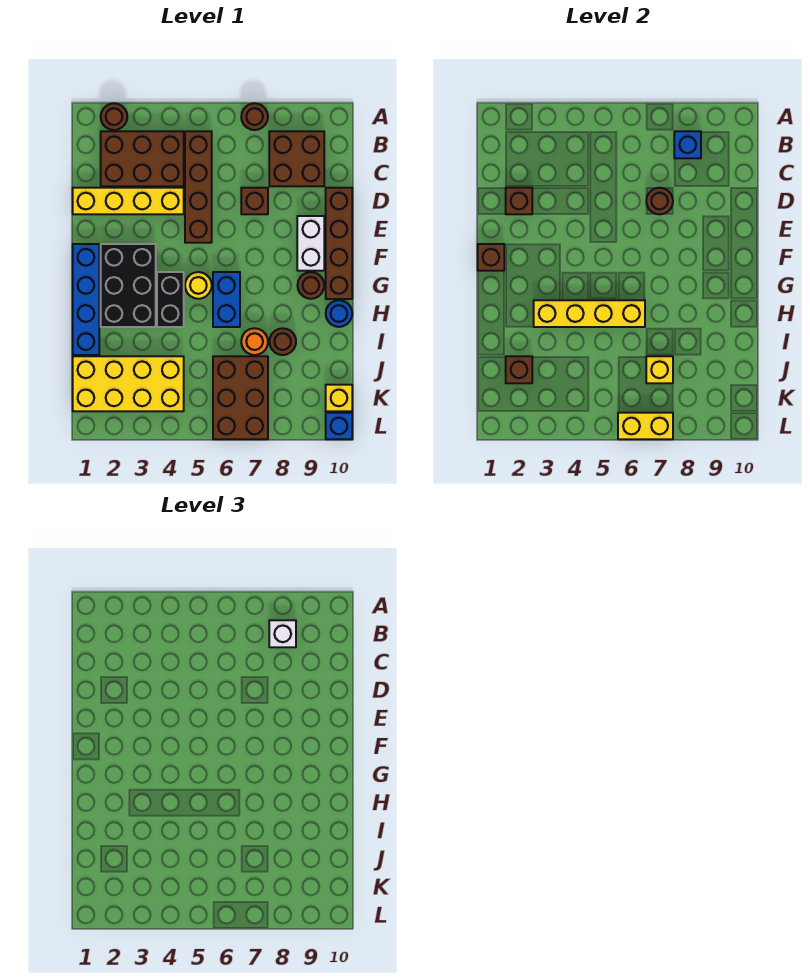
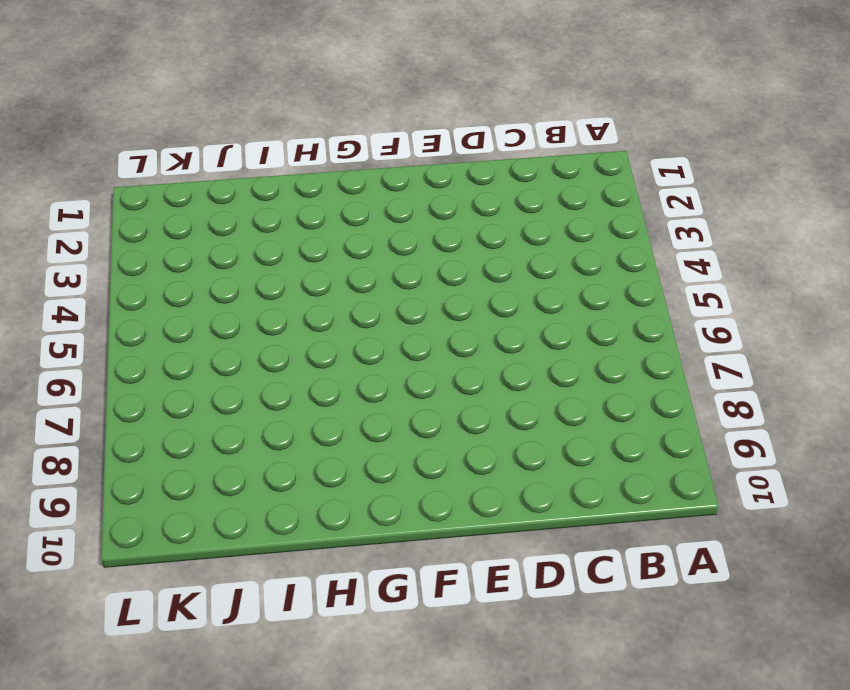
none -> brown round brick A2 level 1
none -> brown round brick A7 level 1
none -> brown brick B2:C4 level 1
none -> brown brick B5:E5 level 1

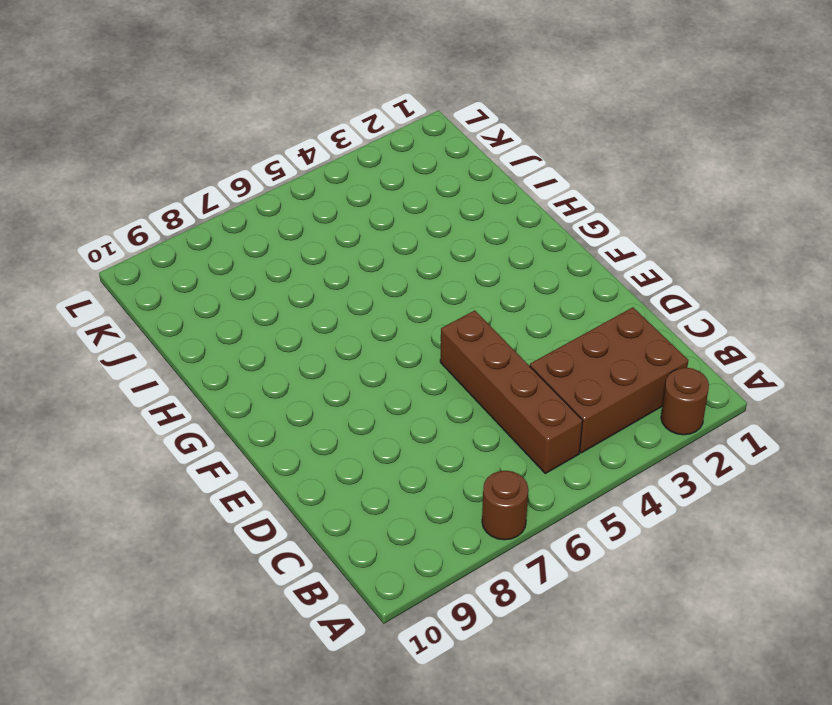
none -> brown brick B8:C9 level 1
none -> yellow brick D1:D4 level 1
none -> brown brick D7 level 1
none -> brown brick D10:G10 level 1

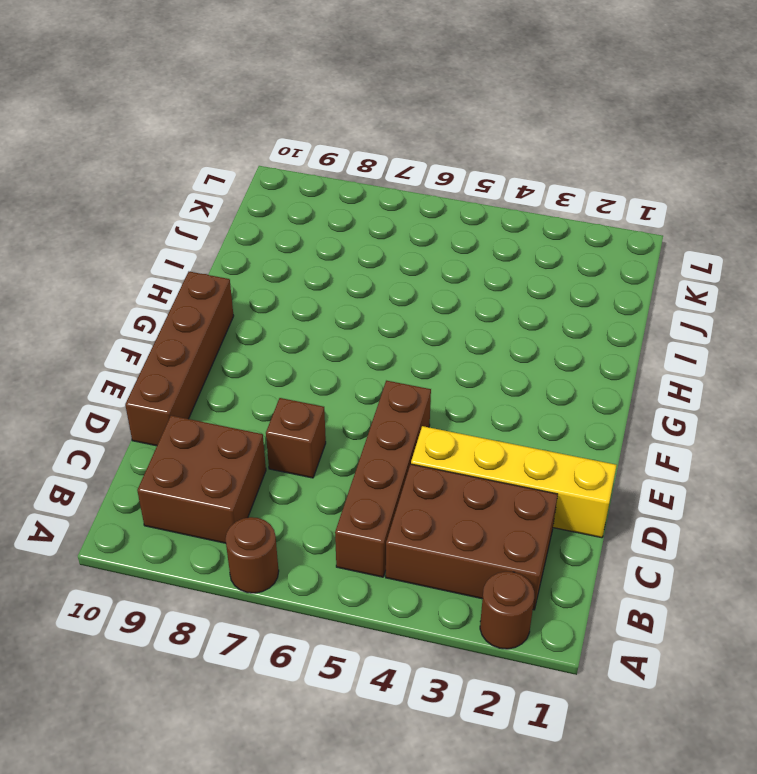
none -> white brick E9:F9 level 1
none -> blue brick F1:I1 level 1
none -> black brick F2:H3 level 1
none -> black brick G4:H4 level 1

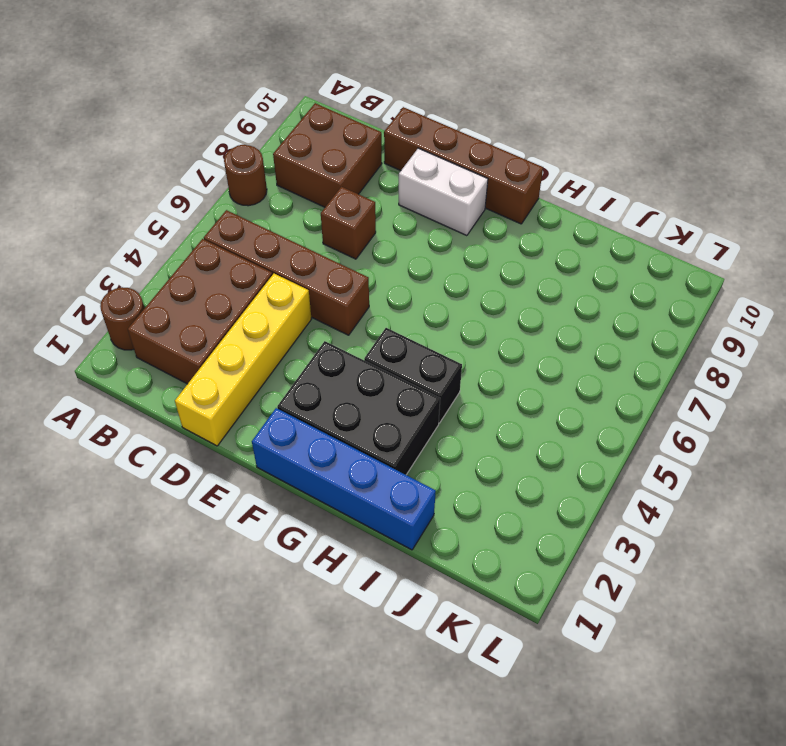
none -> yellow round brick G5 level 1
none -> blue brick G6:H6 level 1
none -> brown round brick G9 level 1
none -> blue round brick H10 level 1

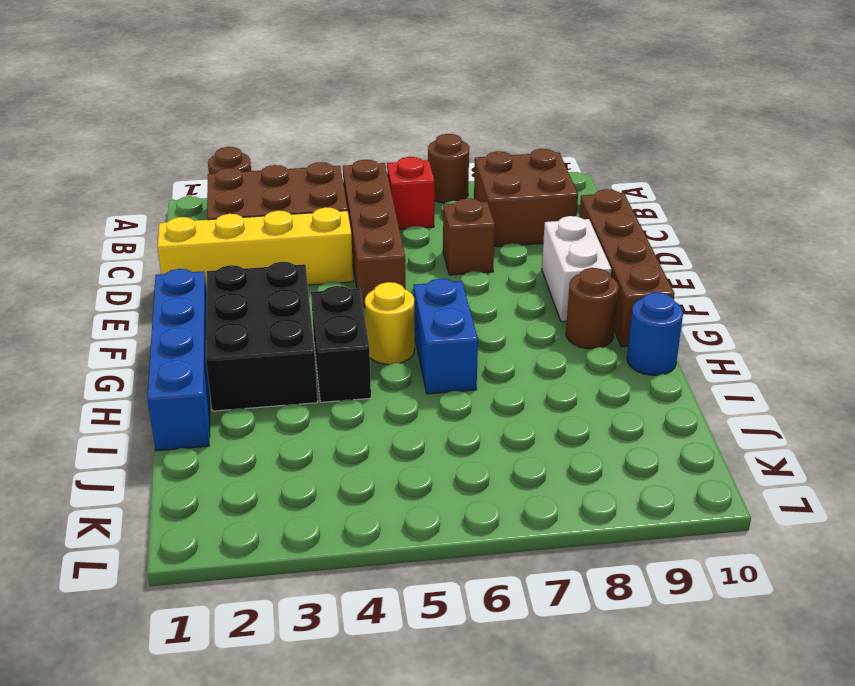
red brick B6 level 1 -> none
none -> orange round brick I7 level 1
none -> brown round brick I8 level 1
none -> yellow brick J1:K4 level 1
none -> brown brick J6:L7 level 1

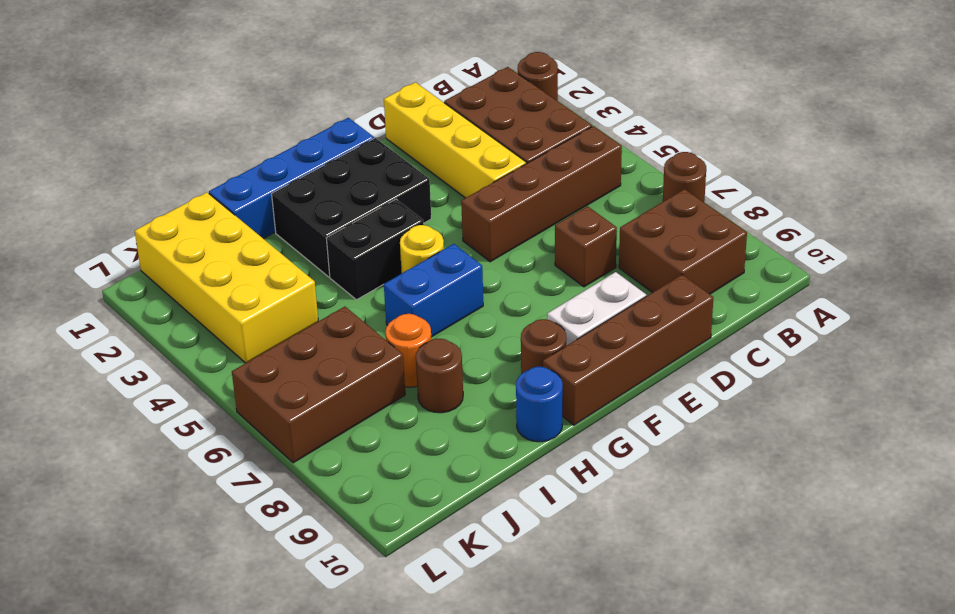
none -> yellow brick K10 level 1
none -> blue brick L10 level 1
none -> blue brick B8 level 2
none -> brown brick D2 level 2

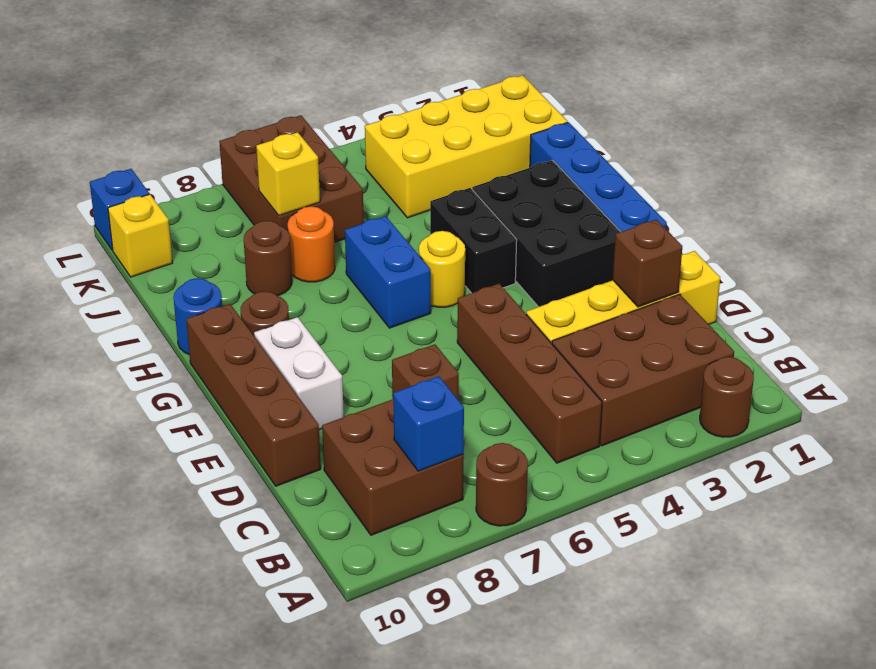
none -> brown round brick D7 level 2
none -> brown brick F1 level 2
none -> yellow brick H3:H6 level 2
none -> brown brick J2 level 2

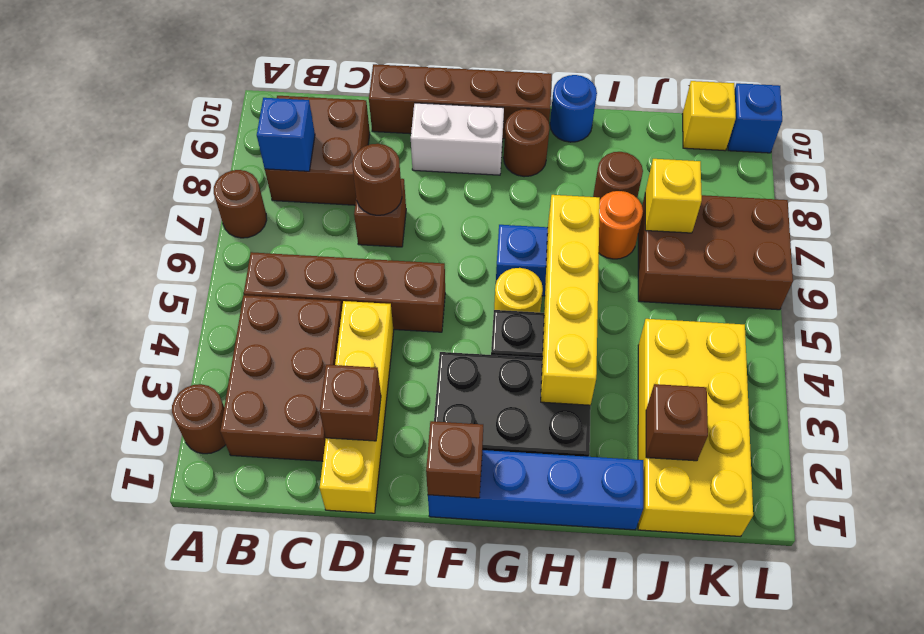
none -> yellow brick L6:L7 level 2
none -> white brick B8 level 3

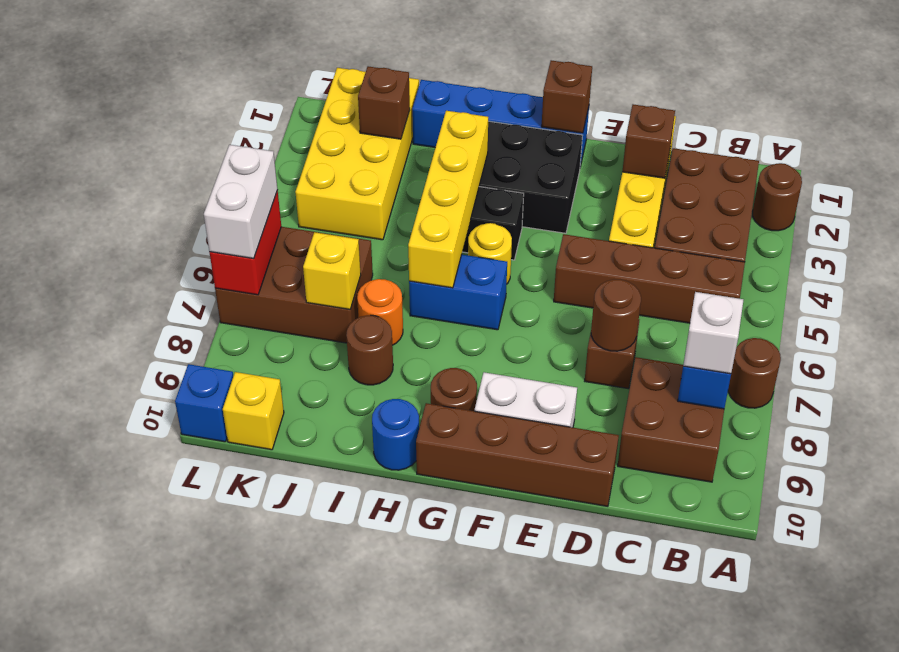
red brick L6:L7 level 2 -> yellow brick L6:L7 level 2
white brick L6:L7 level 3 -> none

